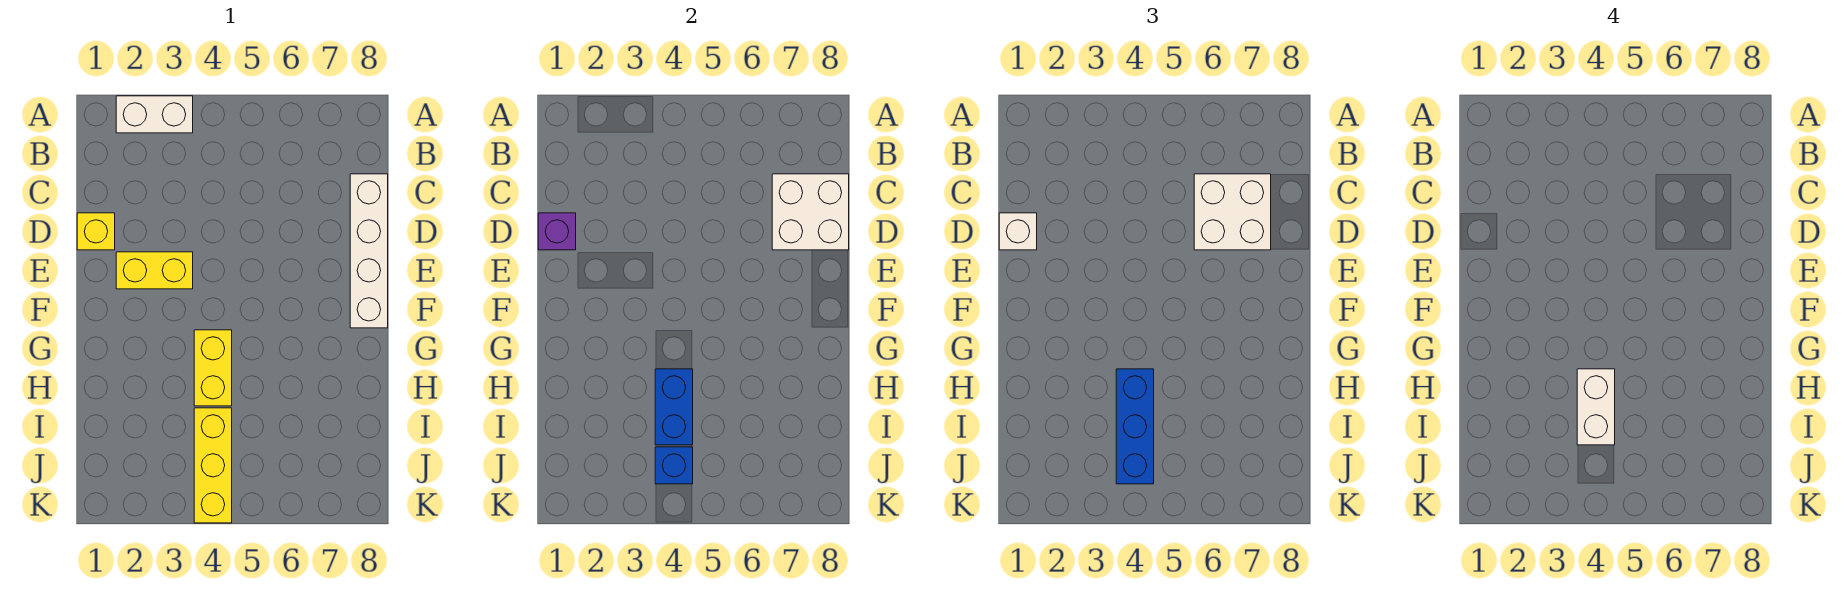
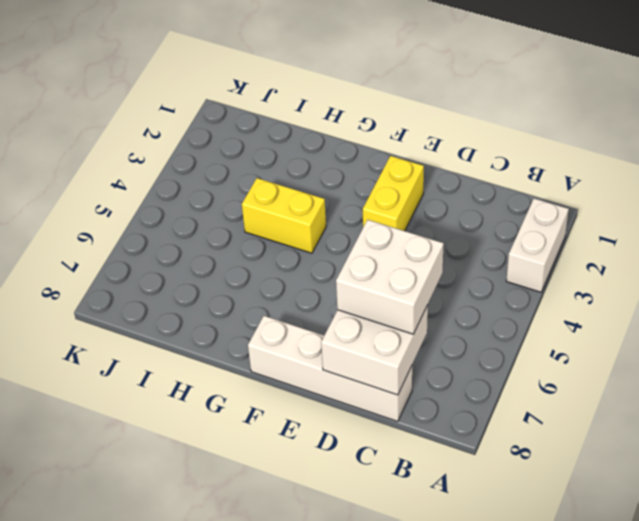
none -> yellow brick D1 level 1
none -> yellow brick I4:K4 level 1
none -> purple brick D1 level 2

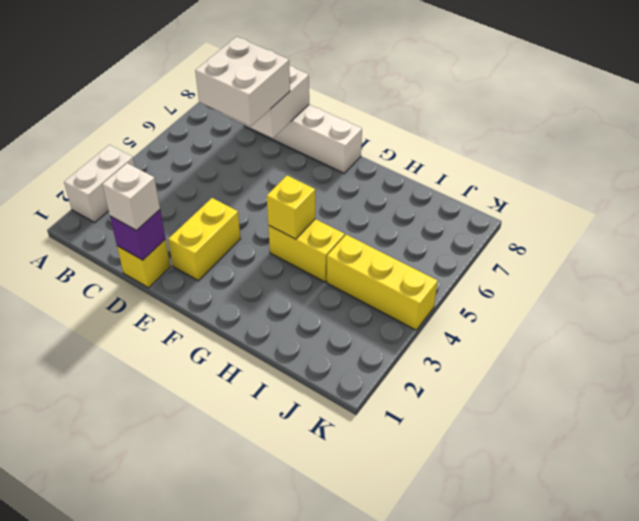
yellow brick G4 level 2 -> none
none -> blue brick H4:I4 level 2
none -> blue brick J4 level 2
none -> blue brick H4:J4 level 3

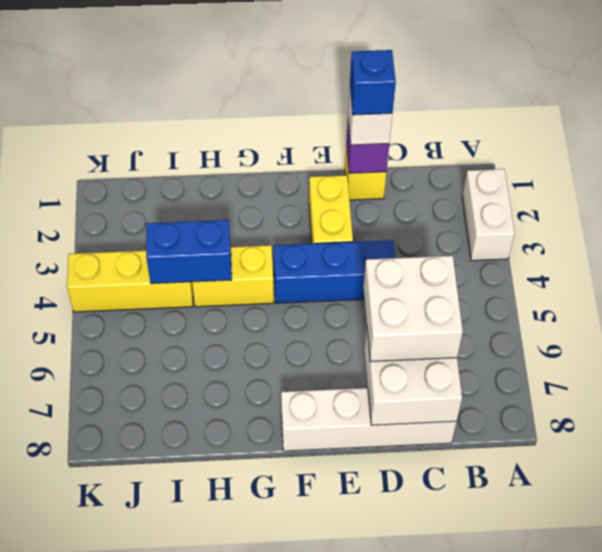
blue brick D1 level 4 -> blue brick J4 level 2
blue brick D4:F4 level 1 -> blue brick H4:J4 level 3
none -> white brick H4:I4 level 4

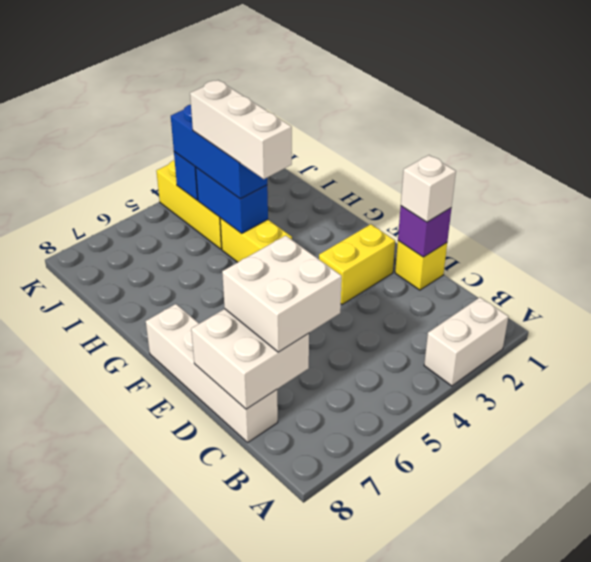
white brick G4:I4 level 4 -> white brick H4:I4 level 4

